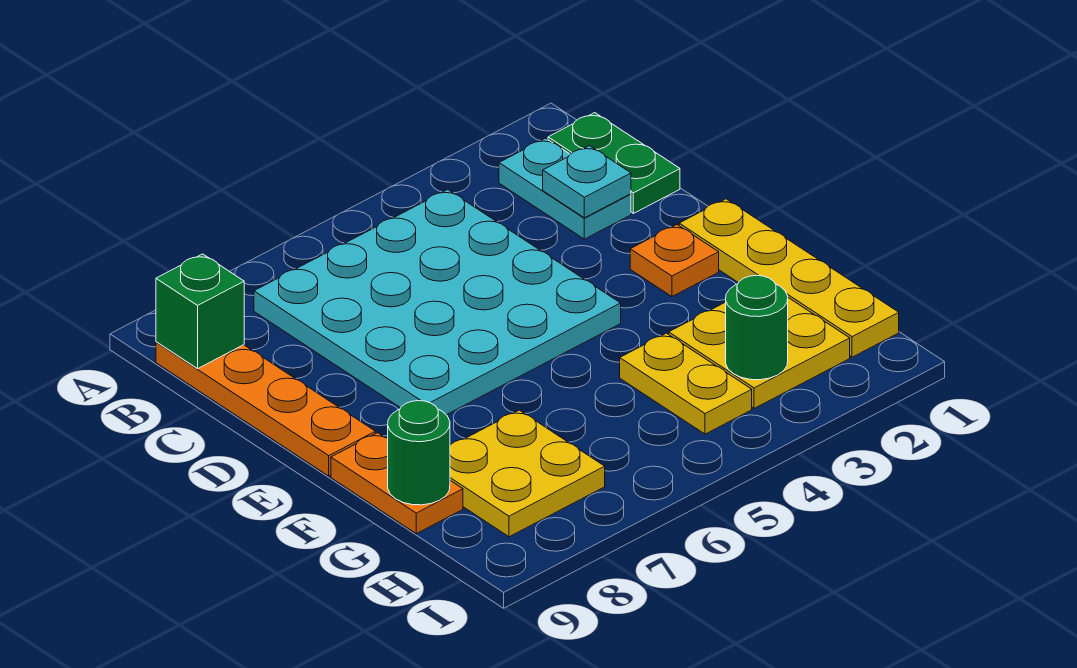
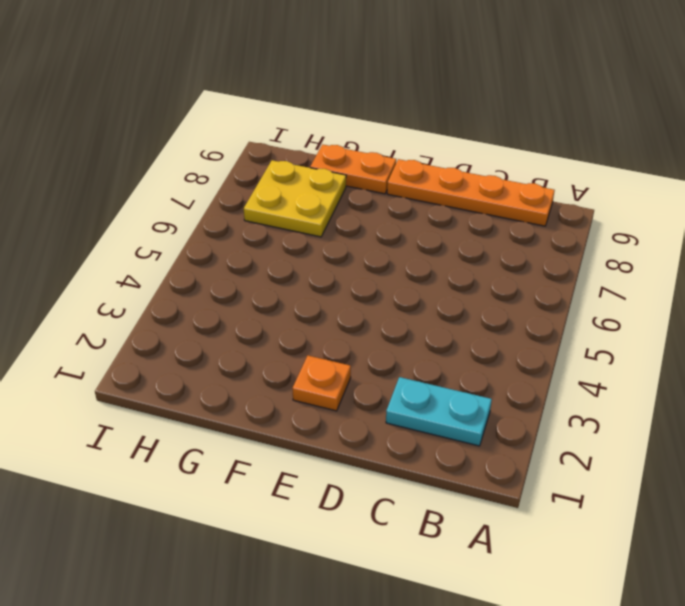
none -> green plate B1:C1 level 1
none -> cyan plate B4:E7 level 1
none -> yellow plate E1:H1 level 1

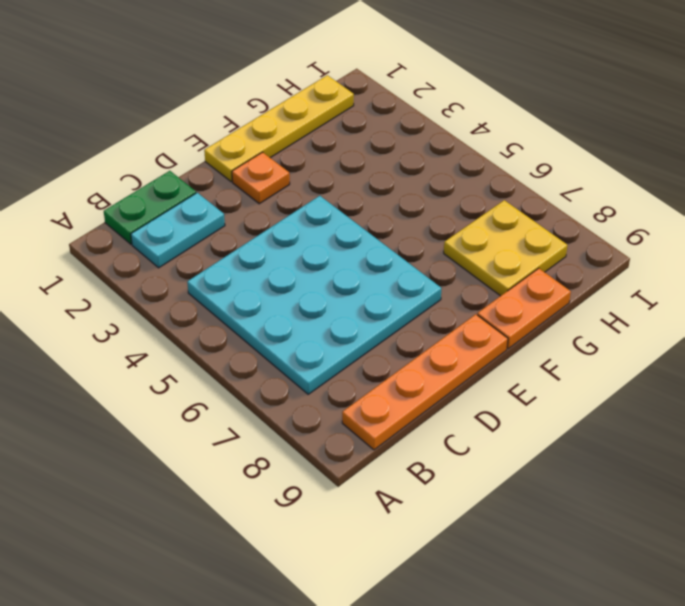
none -> yellow plate G2:H3 level 1
none -> yellow plate G4:H4 level 1
none -> green brick B9 level 2

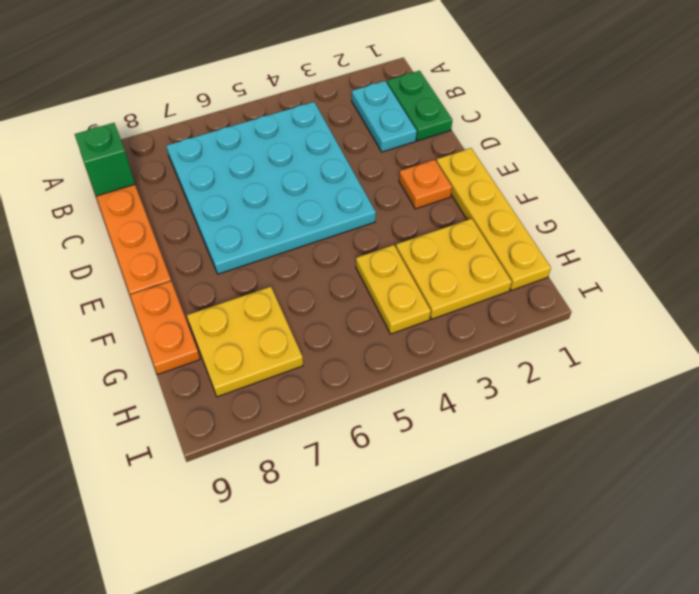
none -> cyan plate C2 level 2
none -> green round brick G9 level 2
none -> green round brick H3 level 2

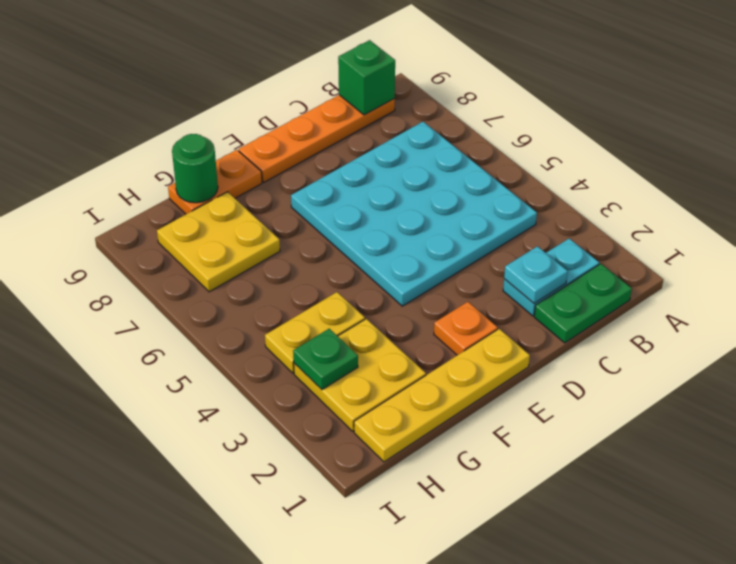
green plate H3 level 2 -> green round brick H3 level 2

